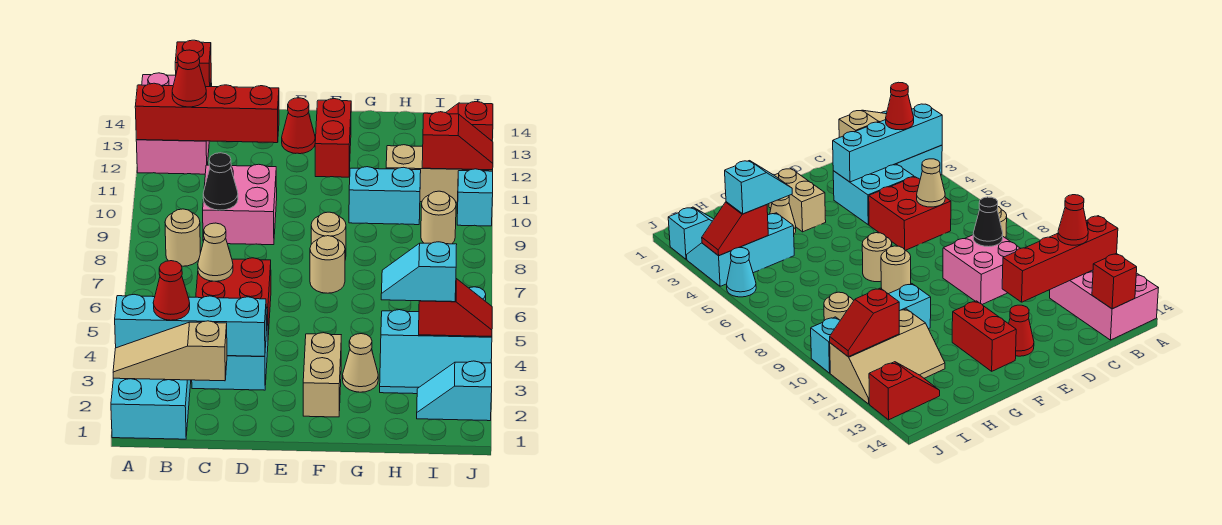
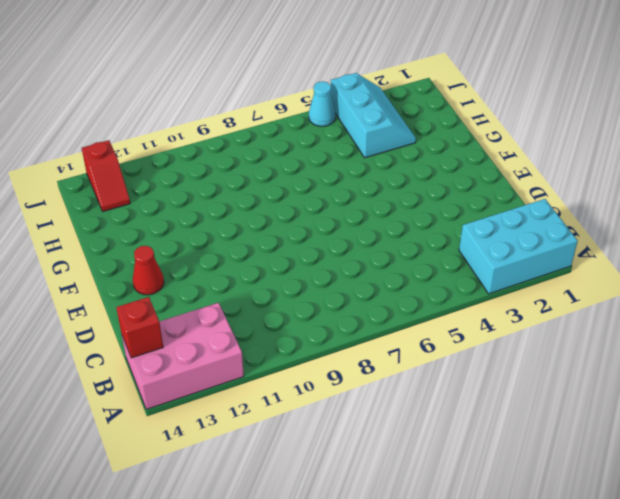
none -> tan round brick B8 level 1
none -> cyan brick C3:D4 level 1
none -> red brick C5:D6 level 1
none -> pink brick C9:D10 level 1

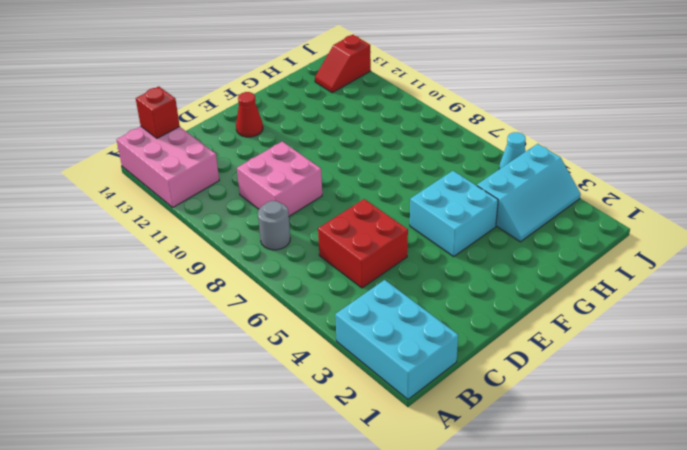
grey round brick B8 level 1 -> tan round brick B8 level 1
cyan brick F4:G5 level 1 -> cyan brick C3:D4 level 1
none -> tan brick F2:F3 level 1
none -> tan round brick F7 level 1
none -> tan round brick F8 level 1
none -> red brick F12:F13 level 1

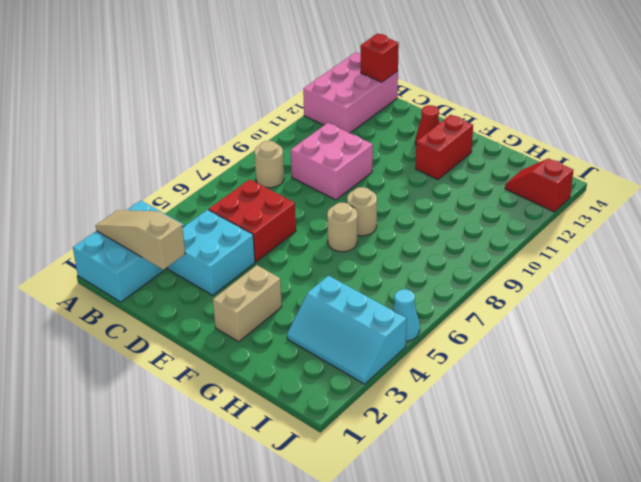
none -> tan cone G3 level 1
none -> cyan brick G10:H10 level 1
none -> tan slope H11:J12 level 1 top 11
none -> cyan slope I2:J2 level 1 top J

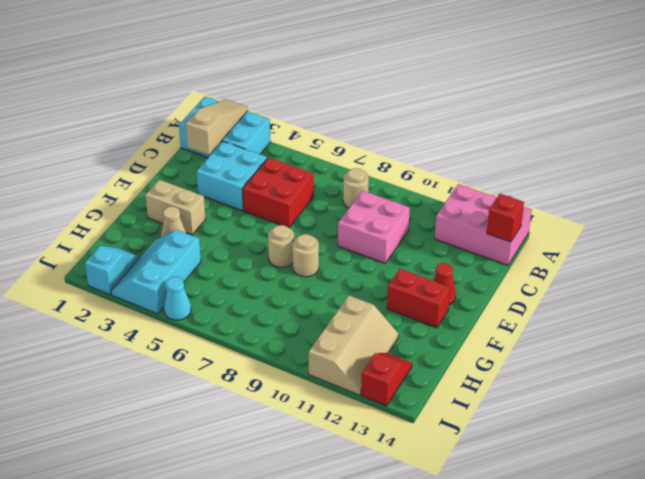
none -> cyan brick G10:H10 level 1
none -> tan round brick I9 level 1
none -> cyan brick J10 level 1
none -> cyan brick A3:D3 level 2

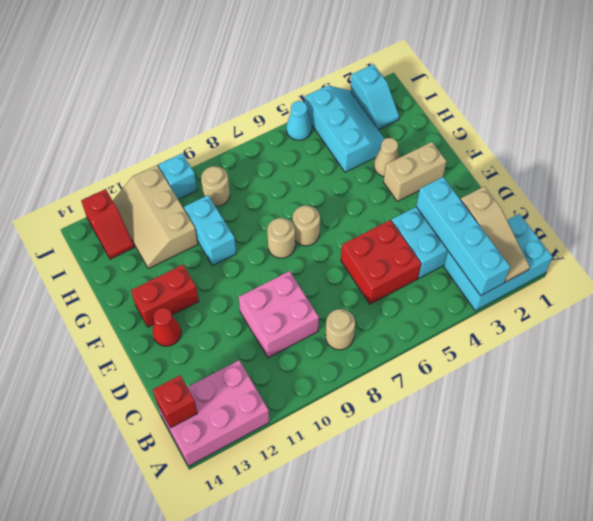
none -> red brick A12:D12 level 2
none -> tan cone C6 level 2
none -> black cone C9 level 2
none -> red slope I4:J4 level 2 top I

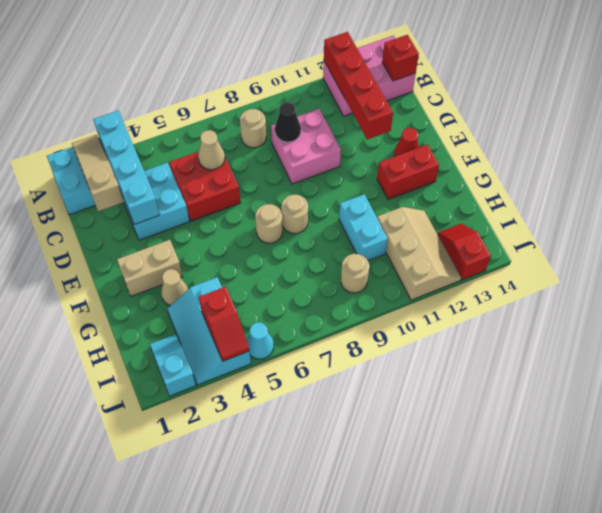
none -> cyan brick J10 level 1
none -> red slope I11:J11 level 2 top I
none -> red cone B3 level 3
none -> red cone B12 level 3

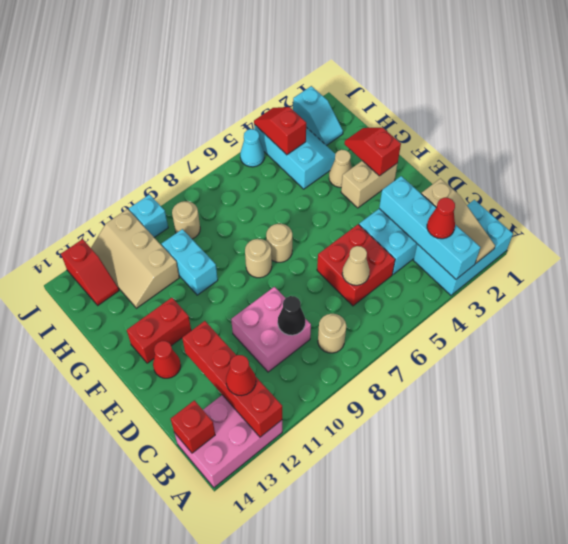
red slope F2:G2 level 2 top F -> red slope I11:J11 level 2 top I
none -> cyan slope H4:I4 level 3 top I

